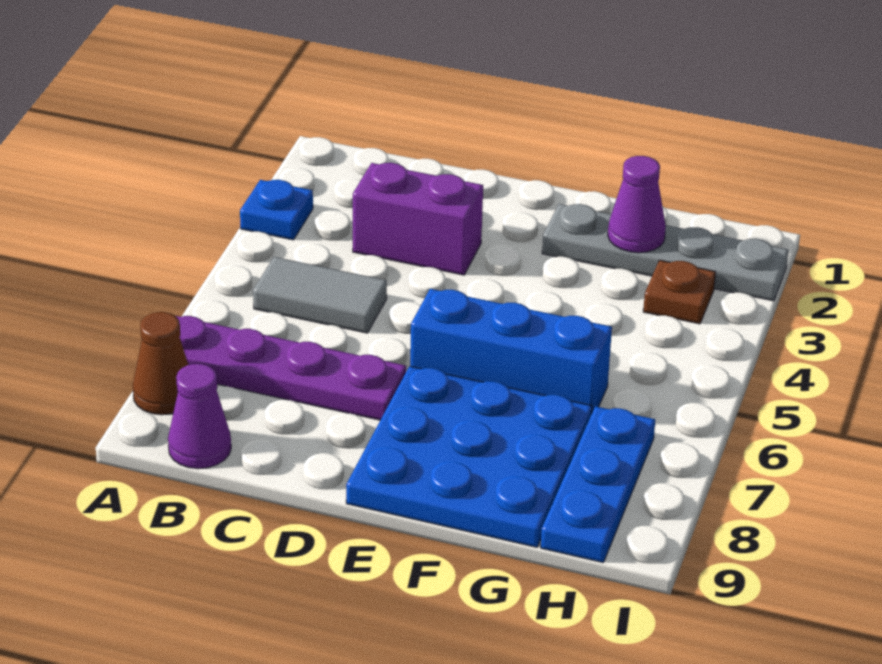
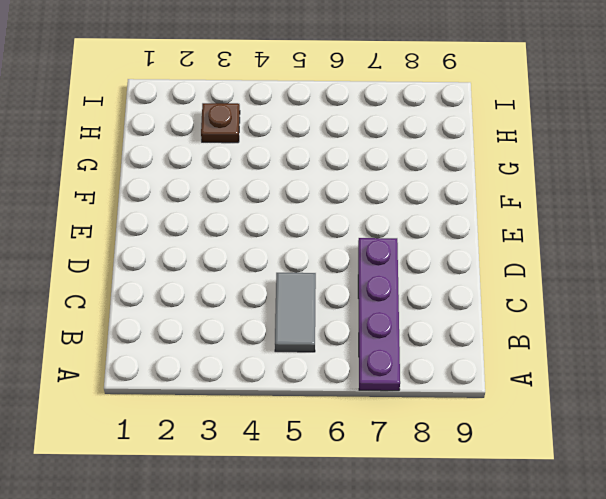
none -> blue plate A3 level 1
none -> brown cone A8 level 1
none -> purple cone B9 level 1

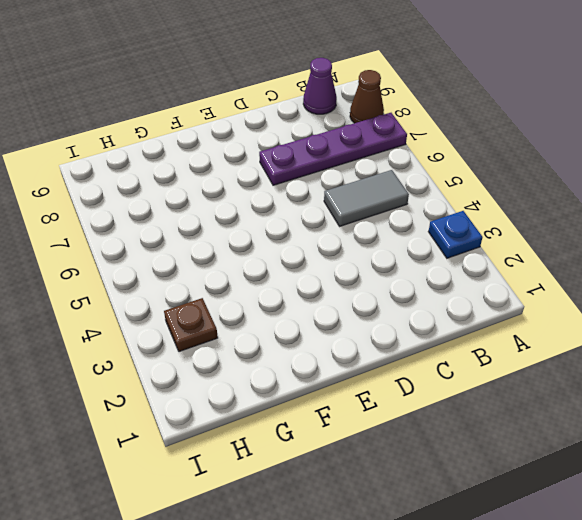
none -> purple brick C3:D3 level 1
none -> blue brick E6:G6 level 1
none -> blue plate E7:G9 level 1

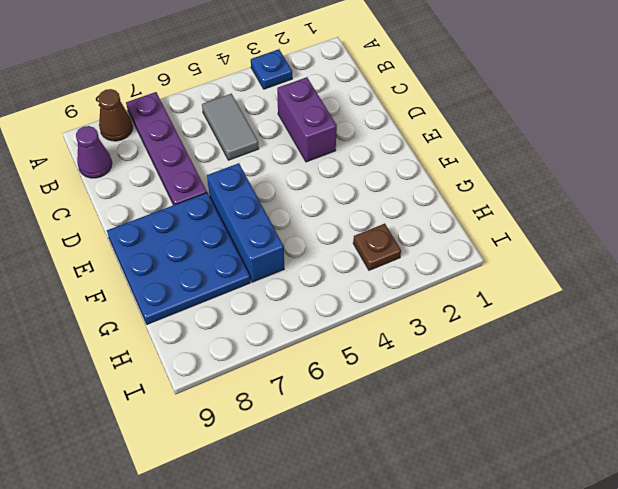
none -> grey plate F2:I2 level 1
none -> blue plate H7:H9 level 1
none -> purple cone G2 level 2

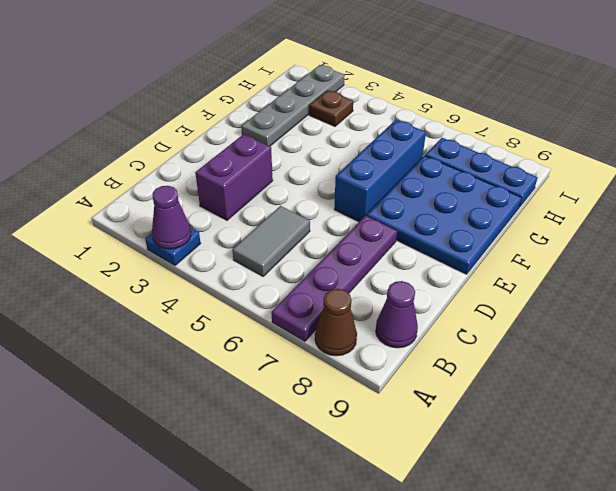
purple cone A3 level 2 -> purple cone G2 level 2

